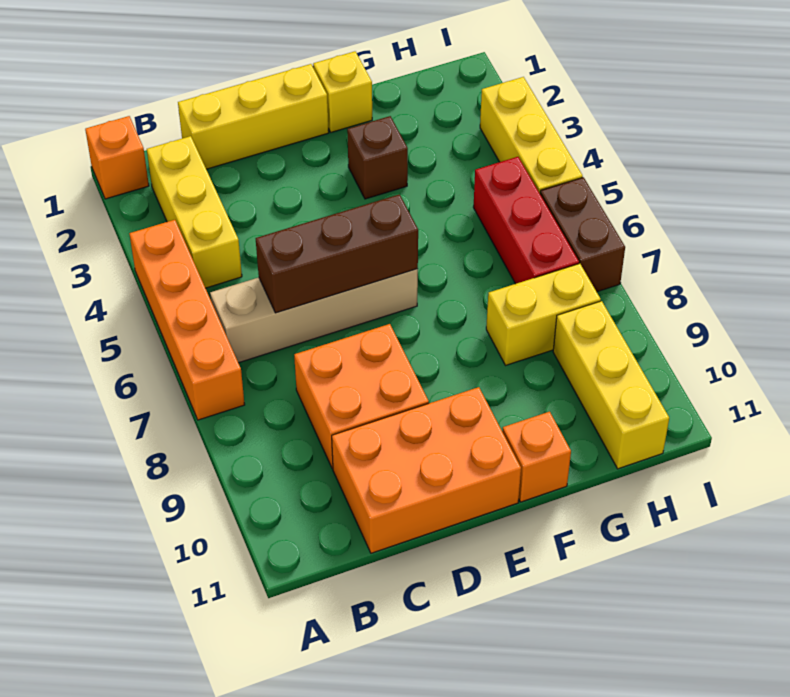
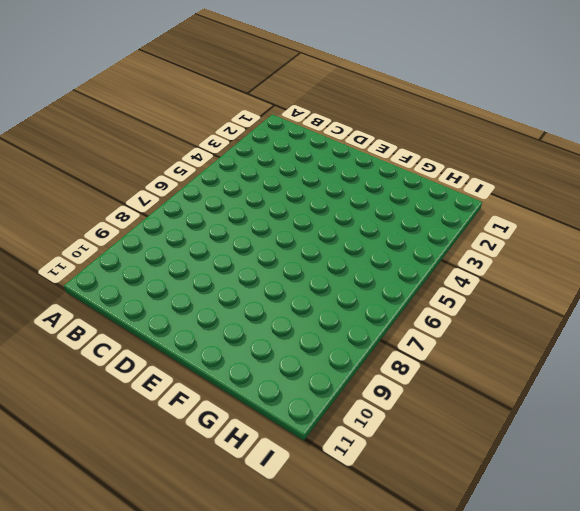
none -> orange brick A1 level 1
none -> orange brick A4:A7 level 1
none -> yellow brick B2:B4 level 1

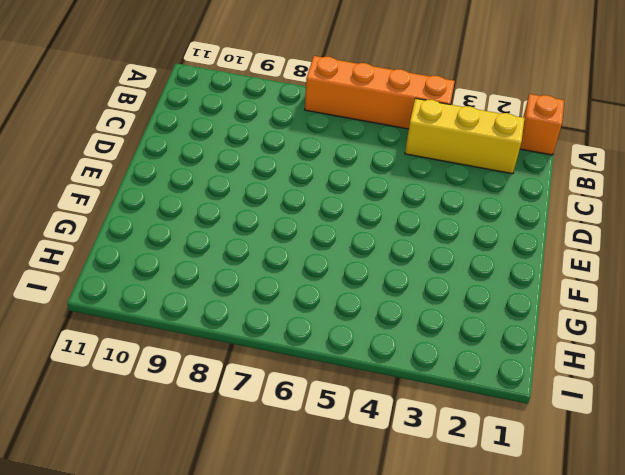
none -> tan brick B6:E6 level 1
none -> yellow brick C1:E1 level 1
none -> orange brick C8:D9 level 1

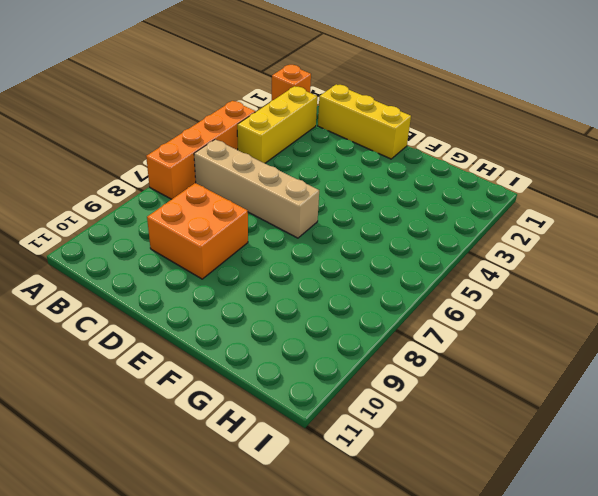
none -> orange brick C10:E11 level 1
none -> yellow brick F1 level 1
none -> brown brick F3 level 1

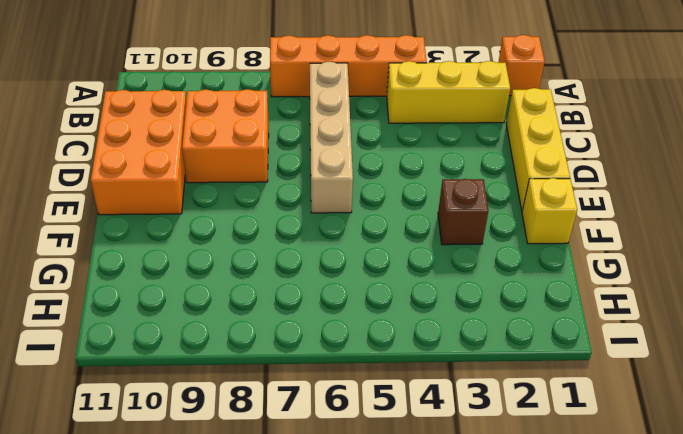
none -> orange brick F11 level 1
none -> yellow brick G8:H8 level 1
none -> red brick H5:H7 level 1

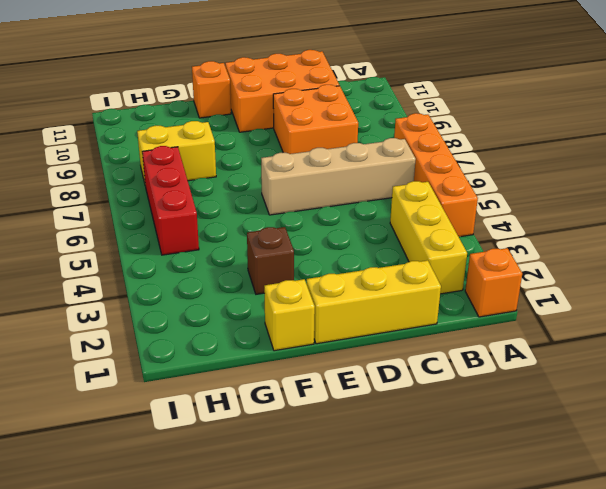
none -> yellow brick H9:H11 level 1
none -> yellow brick I3:I5 level 1
none -> brown brick I6:I7 level 1

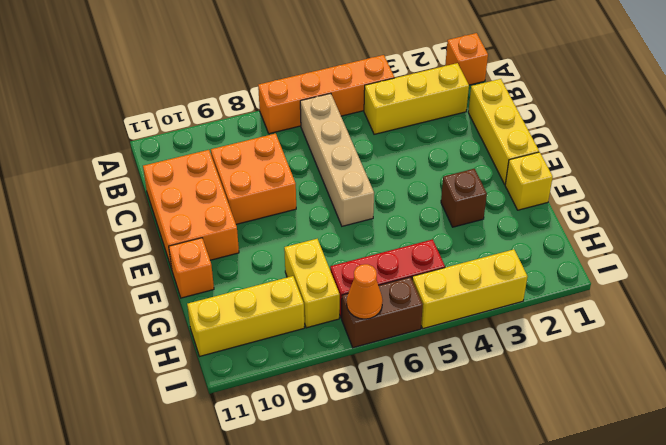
orange cone I7 level 2 -> none
none -> brown brick C6:E6 level 2

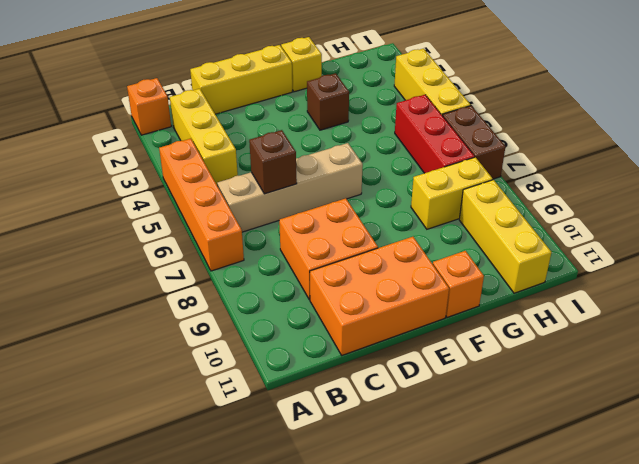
brown brick C6 level 2 -> brown brick C6:E6 level 2

